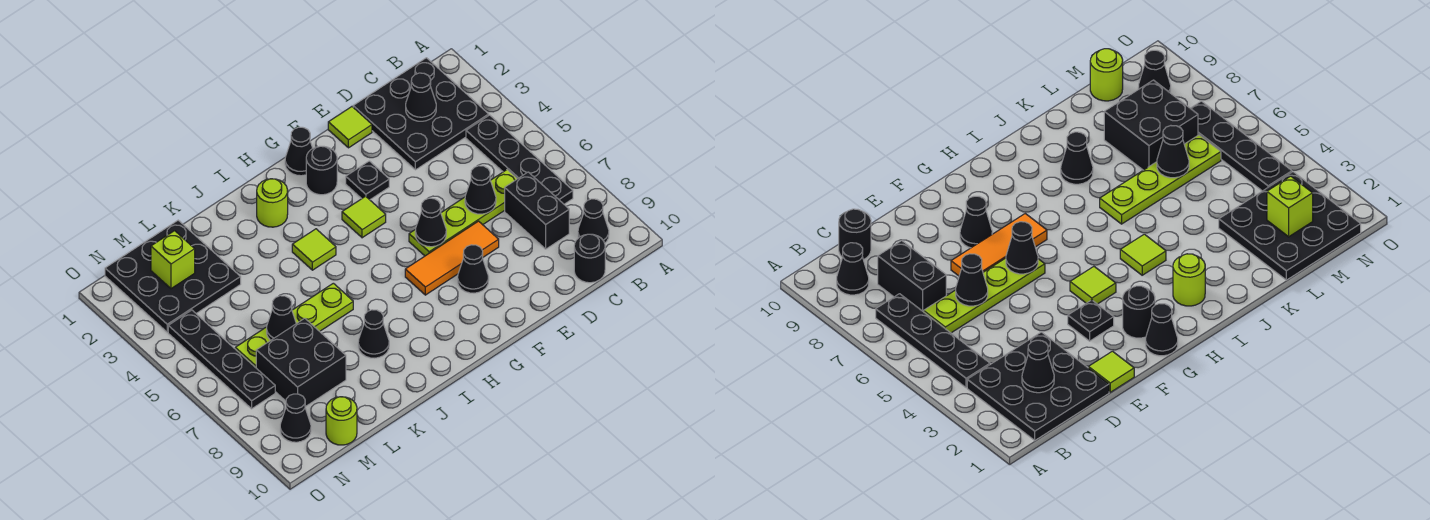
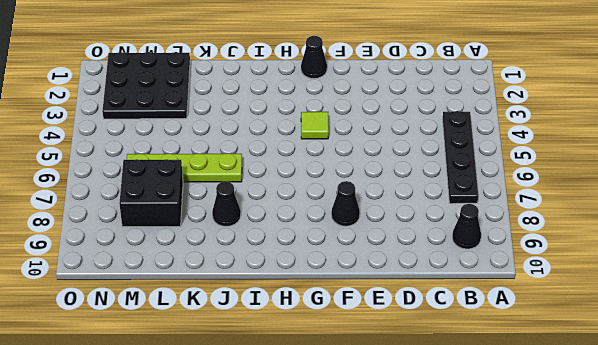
none -> black plate B1:D3 level 1
none -> lime plate C6:F6 level 1
none -> black brick C7:C8 level 1

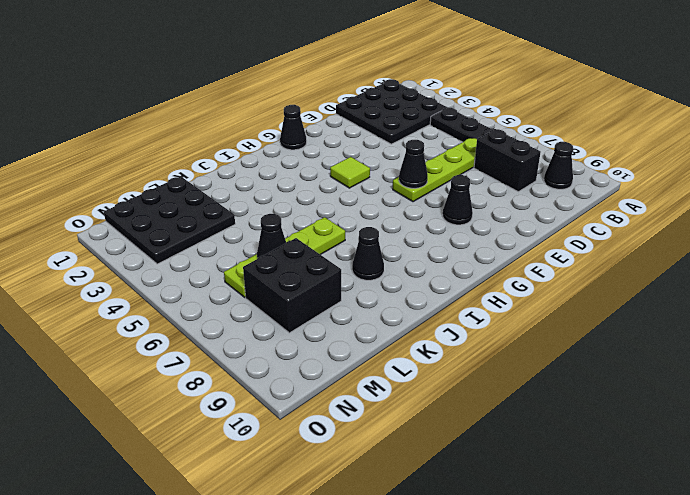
none -> black round brick C10 level 1
none -> lime tile E1 level 1
none -> orange tile E7:G7 level 1

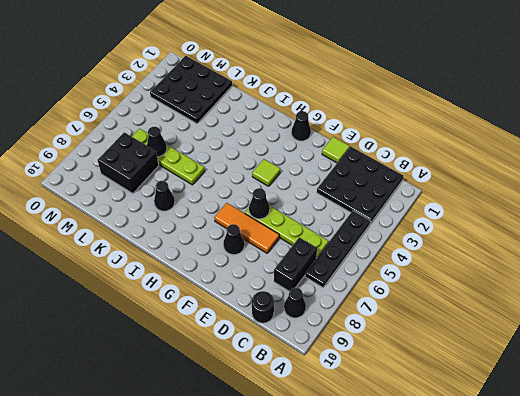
none -> black plate F3 level 1
none -> black round brick G2 level 1
none -> lime round brick I2 level 1

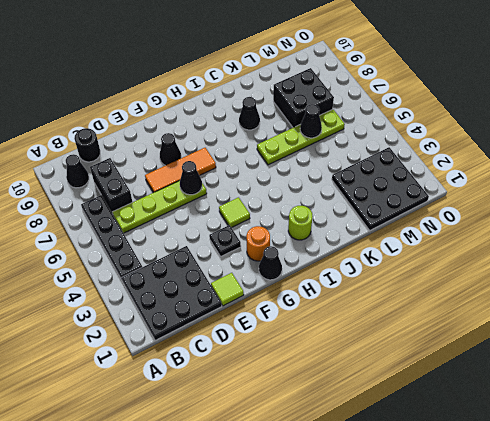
orange round brick G2 level 1 -> black round brick G2 level 1
none -> lime tile I4 level 1
none -> lime round brick M10 level 1
none -> black plate N4:N7 level 1

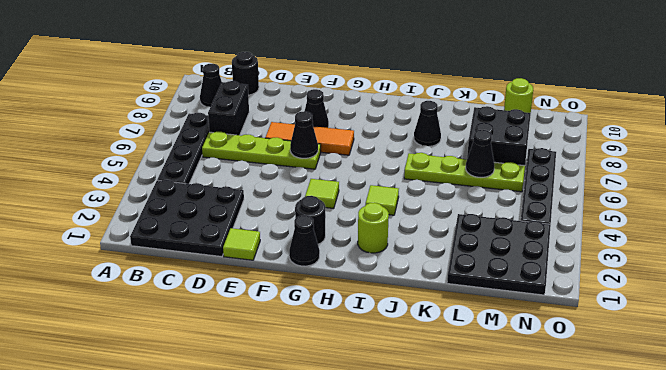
none -> black plate F3 level 1
none -> black cone N9 level 1
none -> black cone C2 level 2

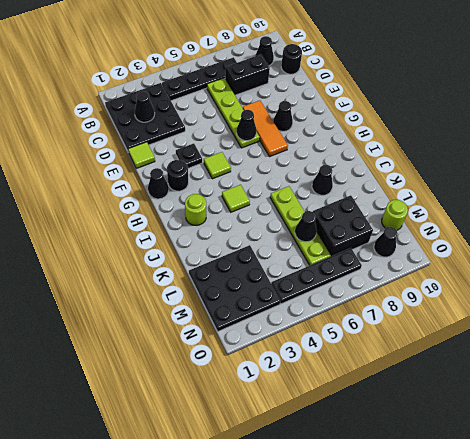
none -> black cone D6 level 2
none -> lime brick M2 level 2

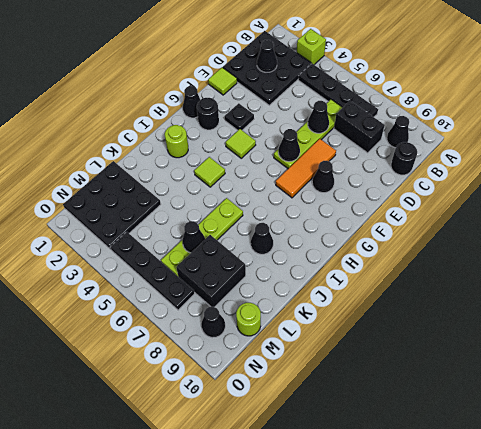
lime brick A3 level 1 -> lime brick M2 level 2

